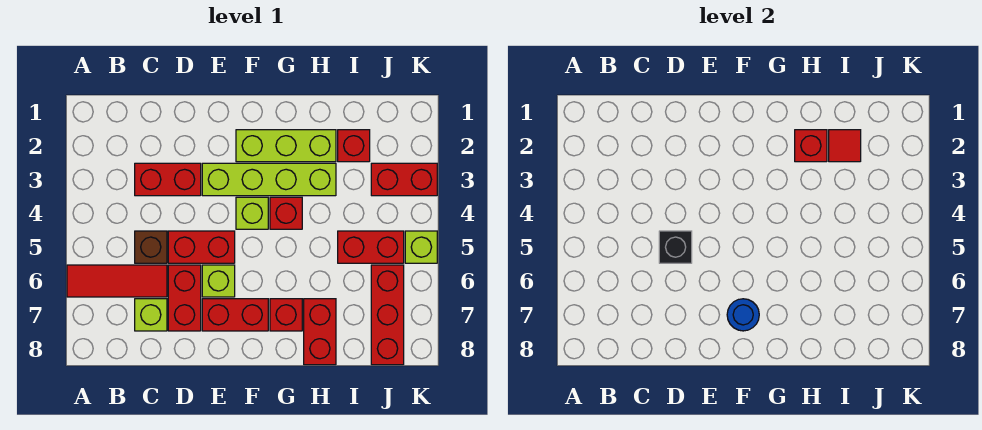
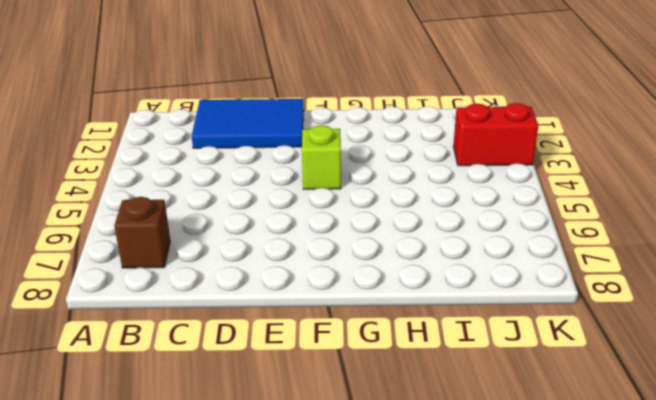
brown brick B7 level 1 -> brown brick C5 level 1
blue tile C1:E2 level 1 -> none
none -> red tile A6:C6 level 1
none -> red brick C3:D3 level 1
none -> lime brick C7 level 1

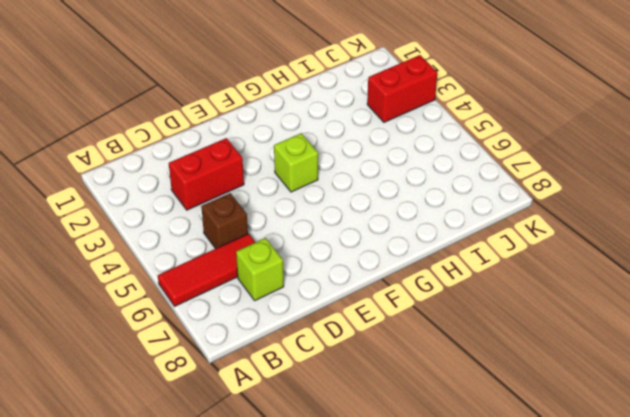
none -> red brick D5:E5 level 1
none -> red brick D6:D7 level 1
none -> lime brick E3:H3 level 1

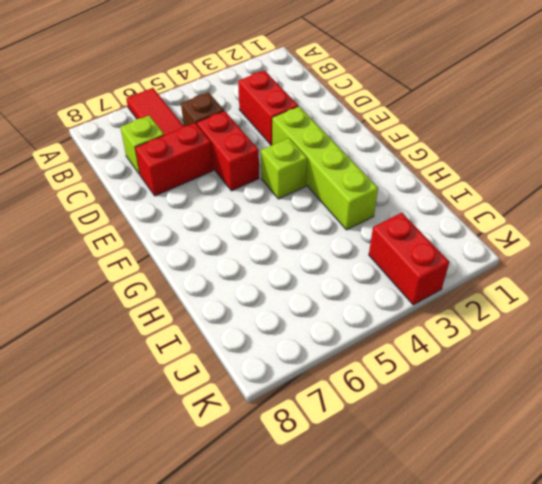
none -> lime brick E6 level 1
none -> red brick E7:F7 level 1
none -> lime brick F2:H2 level 1

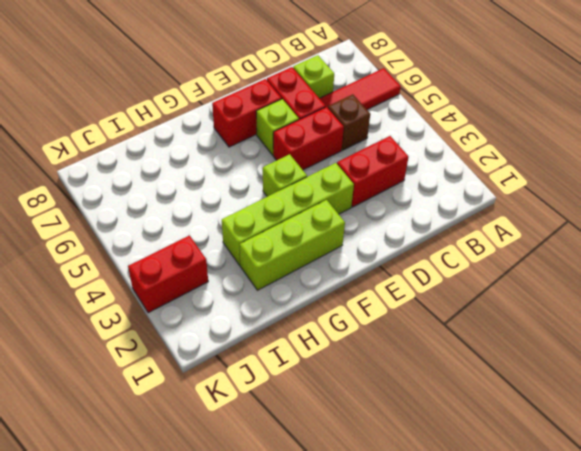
none -> red brick G4 level 1
none -> red brick G7 level 1
none -> red brick H7:H8 level 1

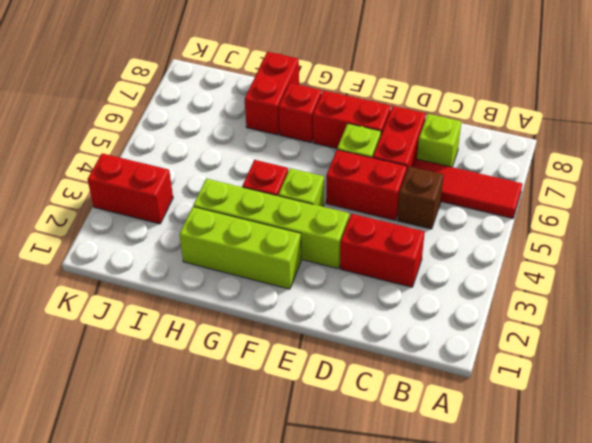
none -> red brick I2 level 1
none -> red brick I5:J5 level 1
none -> red brick J6:J8 level 1

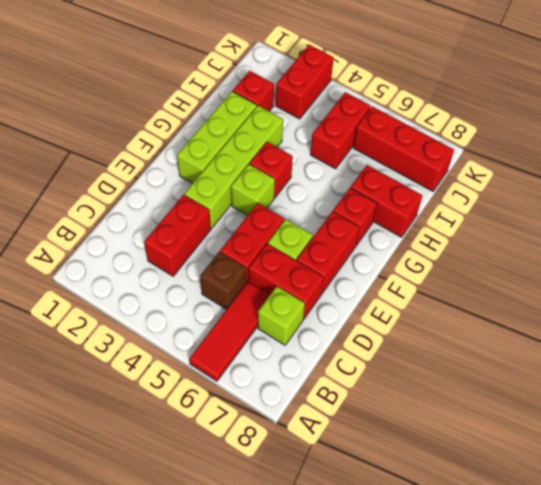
none -> lime brick K5 level 1
none -> black brick D5 level 2
none -> blue round brick F7 level 2

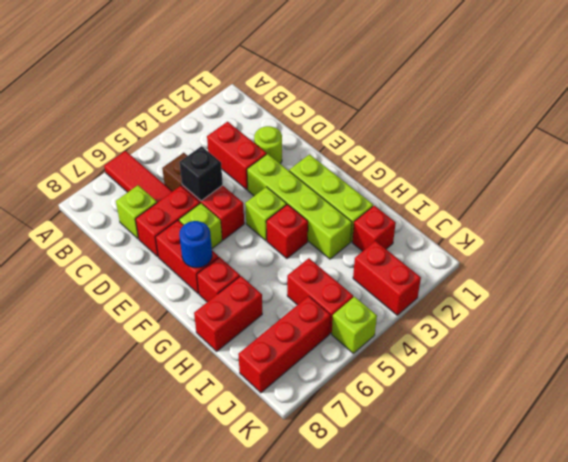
lime round brick D2 level 1 -> none
none -> red brick H2 level 2
none -> red tile I2 level 2

